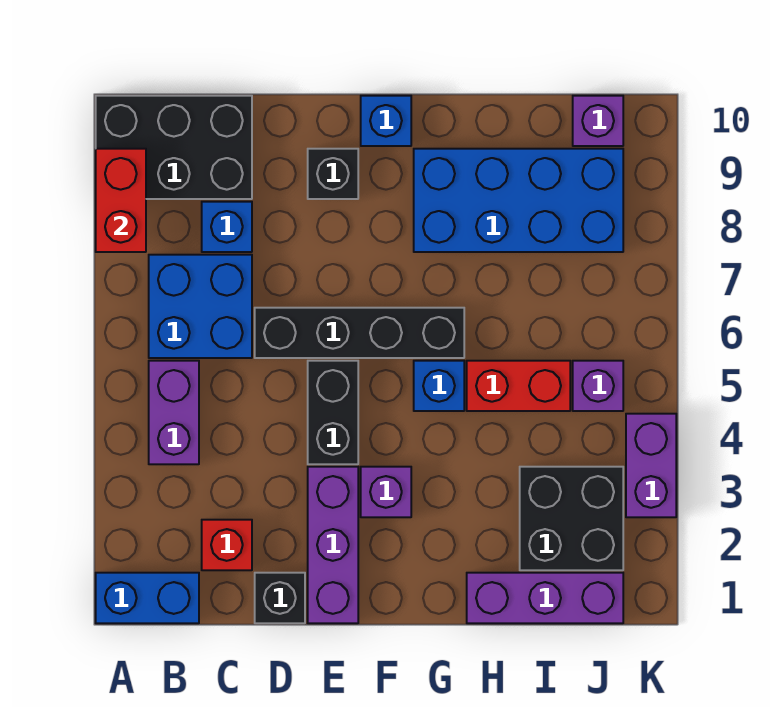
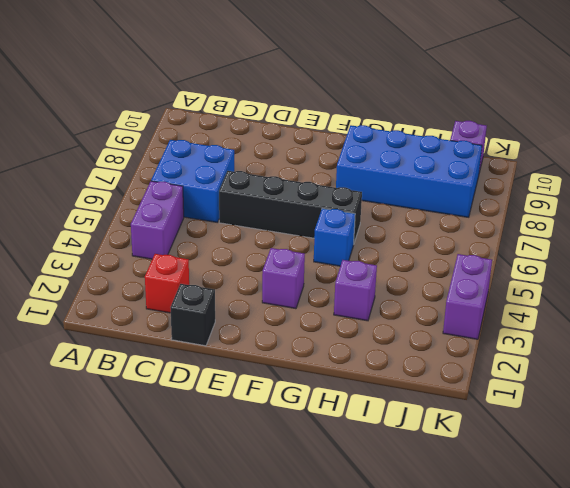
purple brick H3 level 1 -> purple brick J5 level 1
none -> blue brick A1:B1 level 1
none -> black brick A9:C10 level 1
none -> blue brick C8 level 1

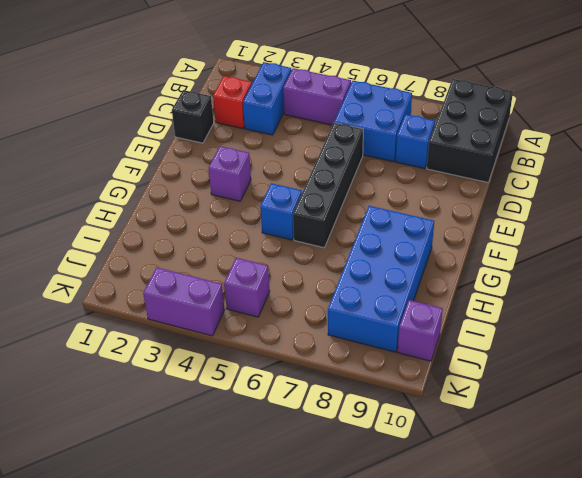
blue brick B3:C3 level 1 -> blue brick A1:B1 level 1
none -> purple brick E1:E3 level 1
none -> black brick E4:E5 level 1
none -> black brick E9 level 1

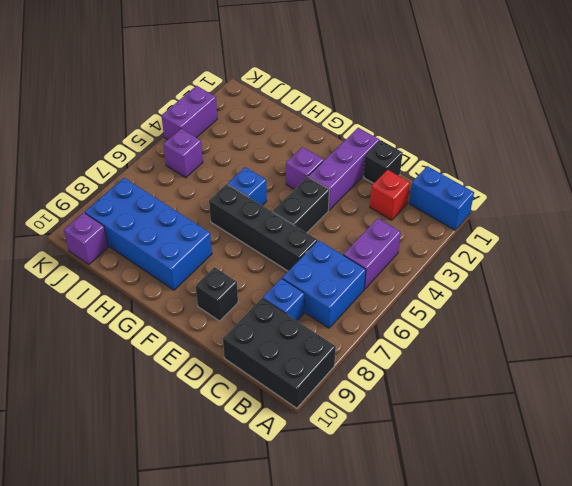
none -> blue brick F10 level 1
none -> purple brick H1:J1 level 1
none -> red brick H5:I5 level 1

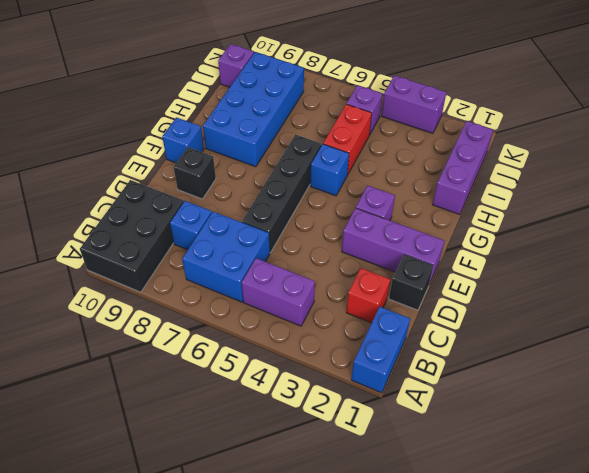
none -> black brick E4:E5 level 1
none -> black brick I2:J3 level 1
none -> red brick A8:A9 level 2

